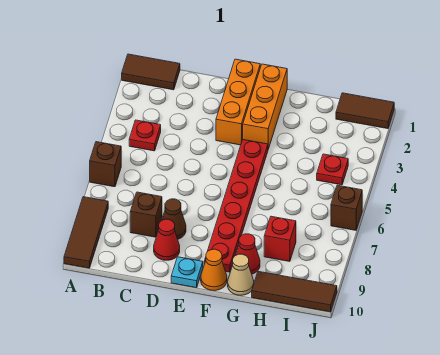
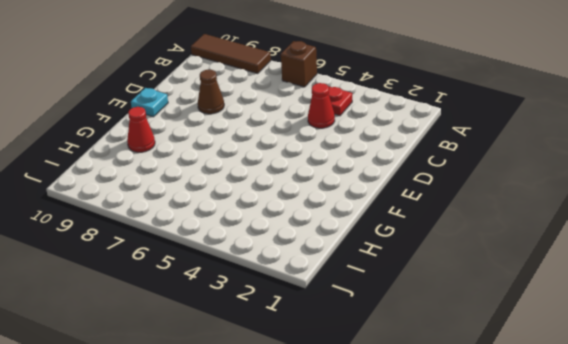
red cone C4 level 1 -> red cone D9 level 1
none -> brown tile A1:B1 level 1
none -> brown brick C8 level 1
none -> orange brick E1:E3 level 1

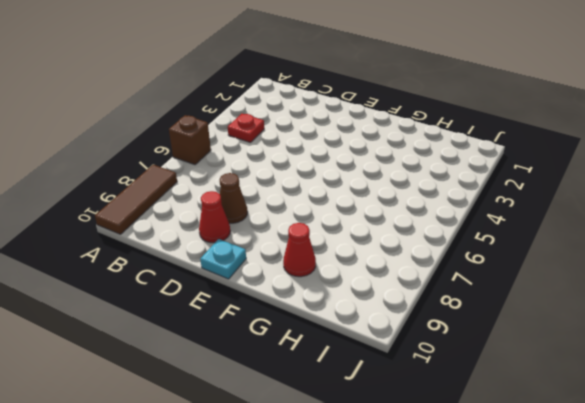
none -> brown tile A1:B1 level 1
none -> brown brick C8 level 1
none -> orange brick E1:E3 level 1

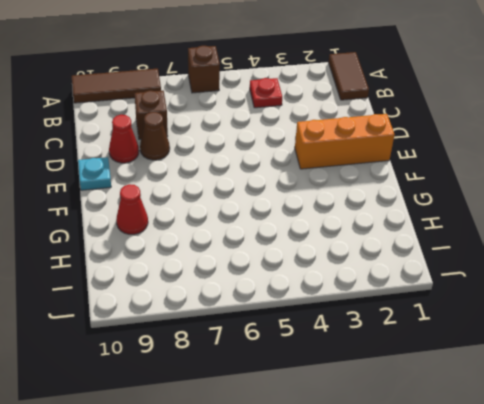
none -> orange brick F1:F3 level 1
none -> red plate F4:F9 level 1
none -> orange cone F10 level 1

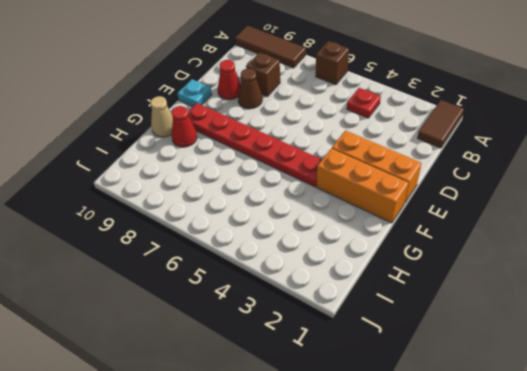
none -> orange cone F10 level 1
none -> red brick H8 level 1
none -> brown tile H10:J10 level 1

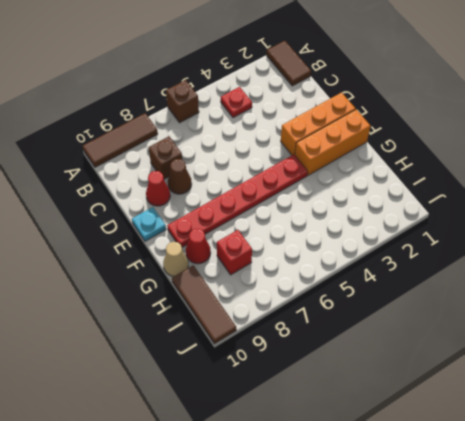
none -> orange cone F10 level 1
none -> brown tile I1:J1 level 1
none -> red plate I4 level 1

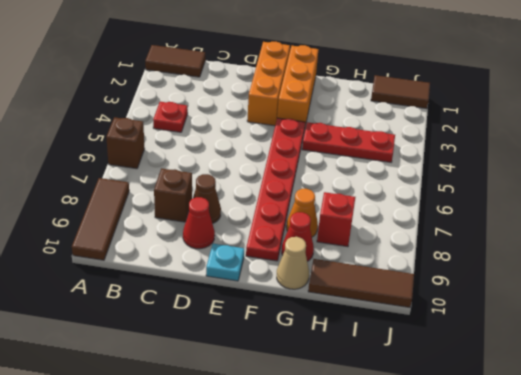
red plate G4:I4 level 1 -> red plate I4 level 1
orange cone G8 level 1 -> orange cone F10 level 1
none -> brown brick J6 level 1

